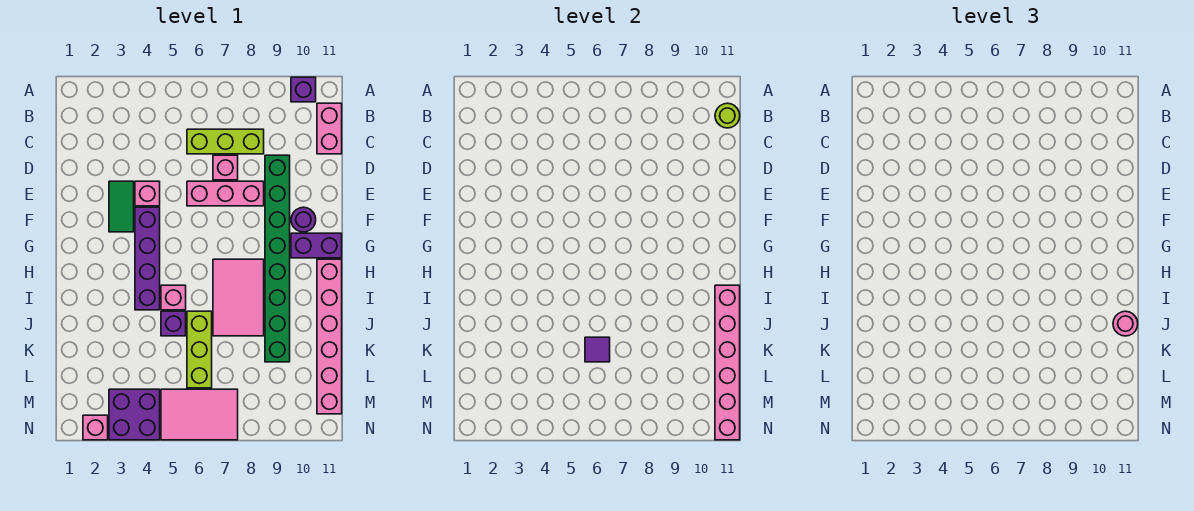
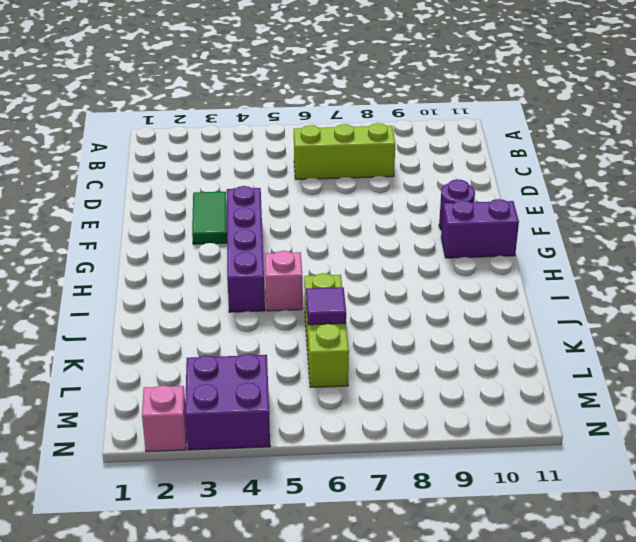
none -> purple brick A10 level 1
none -> pink brick B11:C11 level 1
none -> pink brick D7 level 1

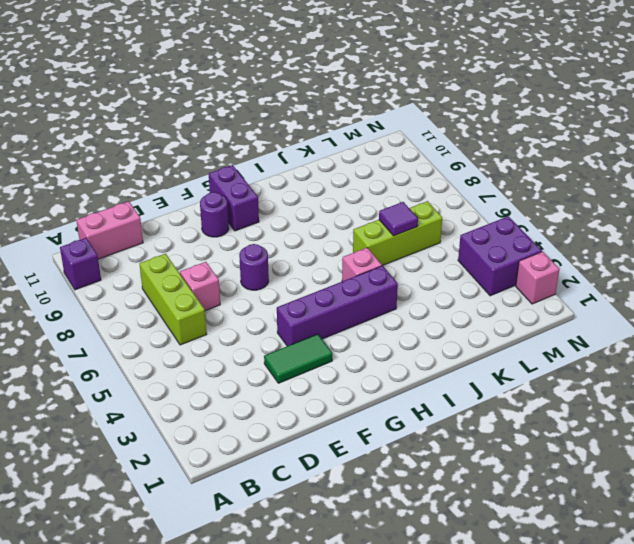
purple round brick F7 level 1 -> none
none -> green brick D9:K9 level 1
none -> pink brick E4 level 1
none -> pink brick E6:E8 level 1

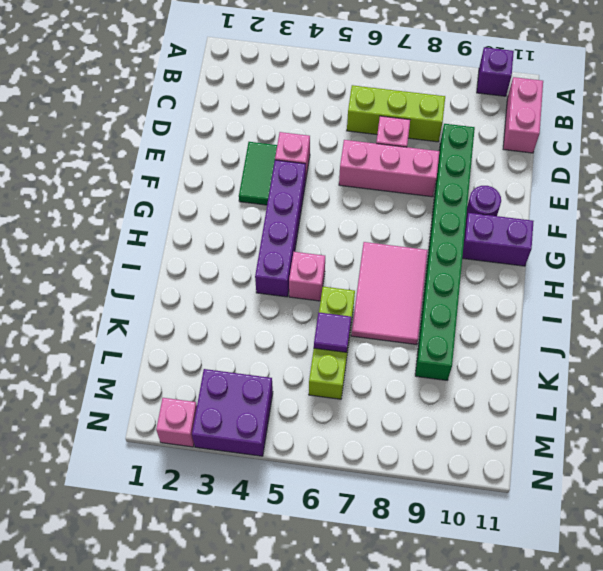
none -> pink brick H11:M11 level 1
none -> purple brick J5 level 1
none -> pink tile M5:N7 level 1

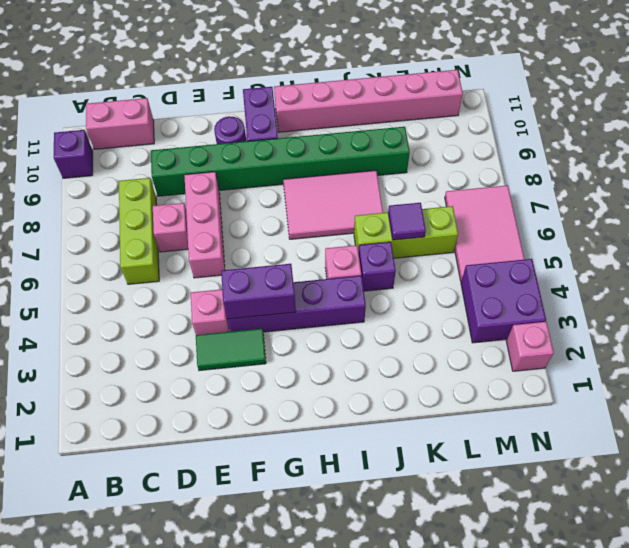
purple brick F4:G4 level 2 -> none
none -> lime round brick B11 level 2
none -> pink brick I11:N11 level 2
none -> pink round brick J11 level 3

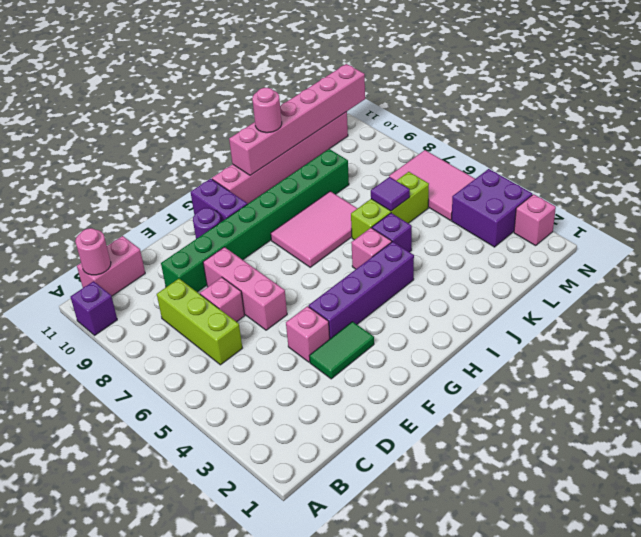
pink round brick B11 level 2 -> lime round brick B11 level 2

